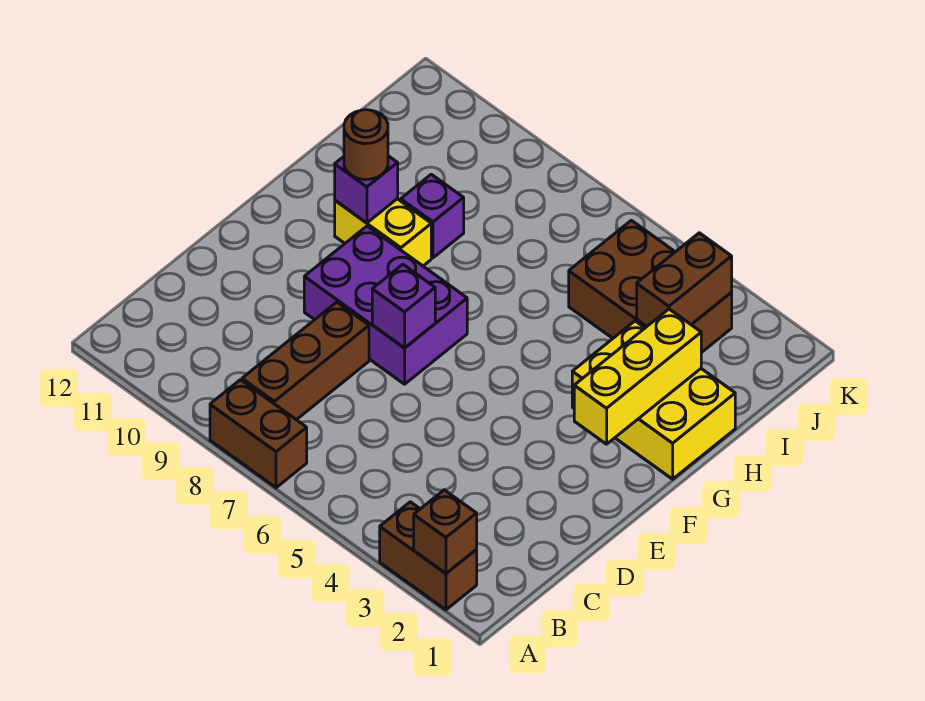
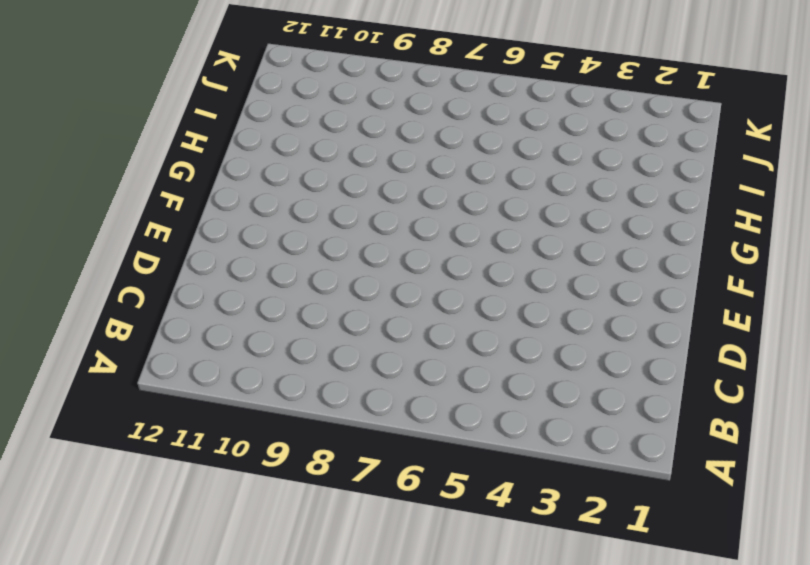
none -> brown brick A2:A3 level 1
none -> brown brick A7:A8 level 1
none -> brown brick B8:D8 level 1

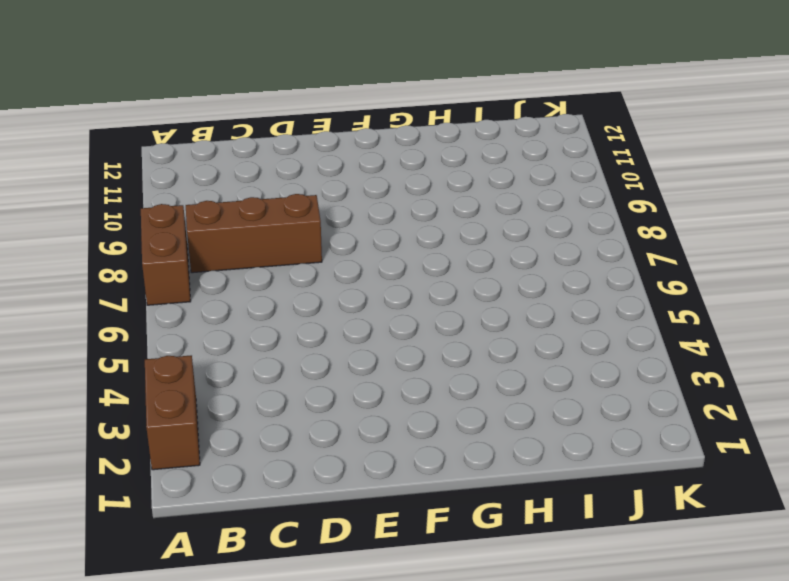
none -> purple brick E7:F9 level 1
none -> yellow brick G1:H3 level 1
none -> yellow brick G9:G10 level 1

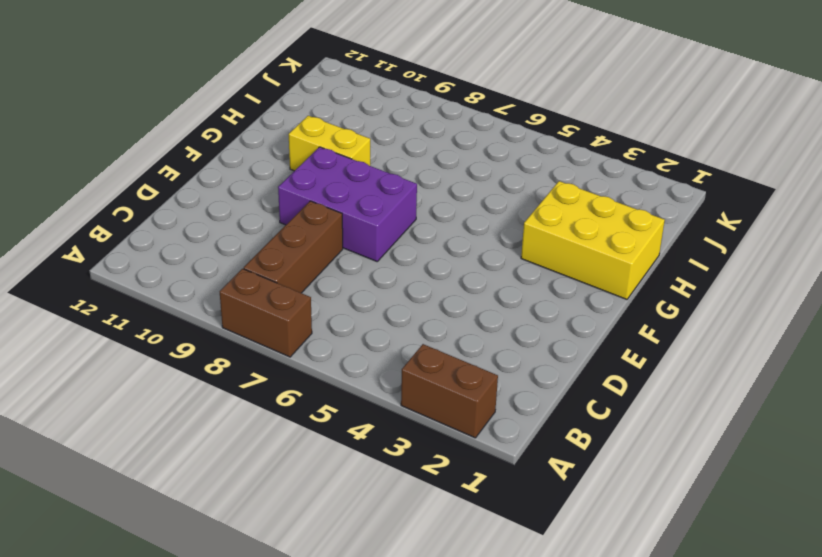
none -> purple brick H9 level 1
none -> brown brick I3:J5 level 1
none -> brown brick A2 level 2

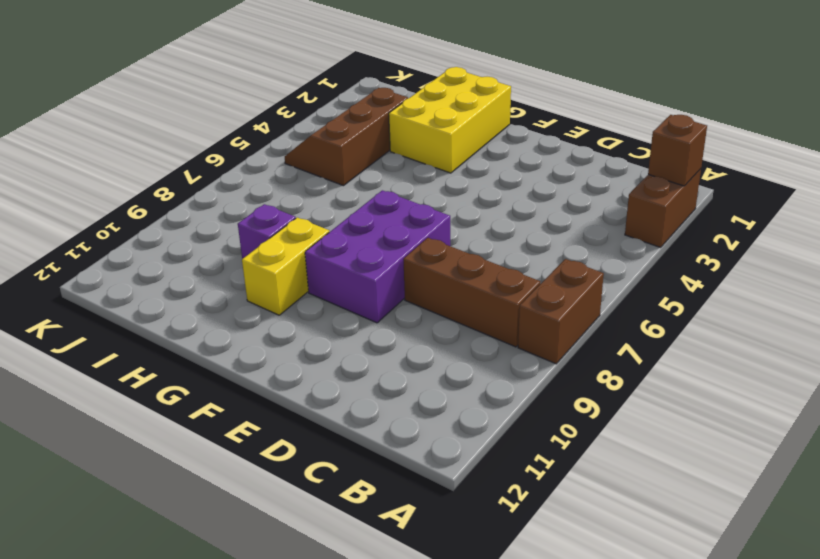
brown slope I3:J5 level 1 top I -> brown brick I3:J5 level 1
none -> purple brick E7 level 2
none -> yellow brick F2:H2 level 2
none -> purple brick G10 level 2

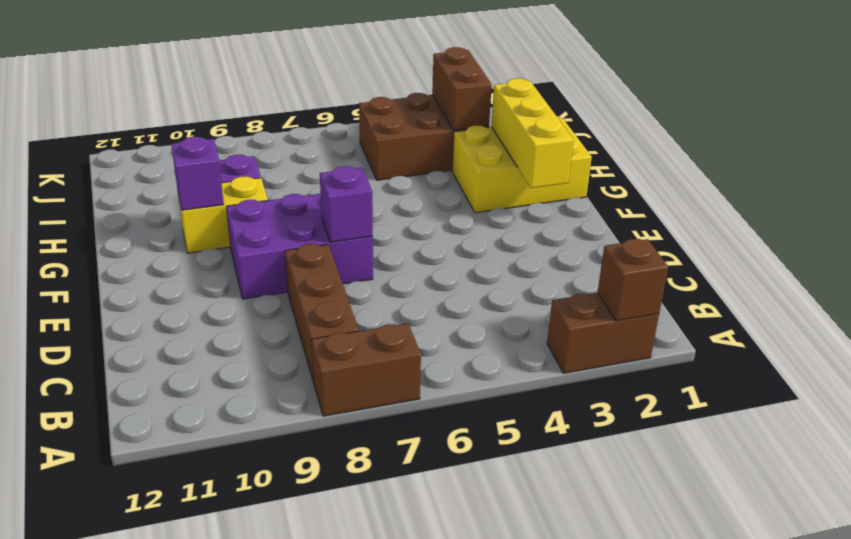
none -> brown round brick G10 level 3

